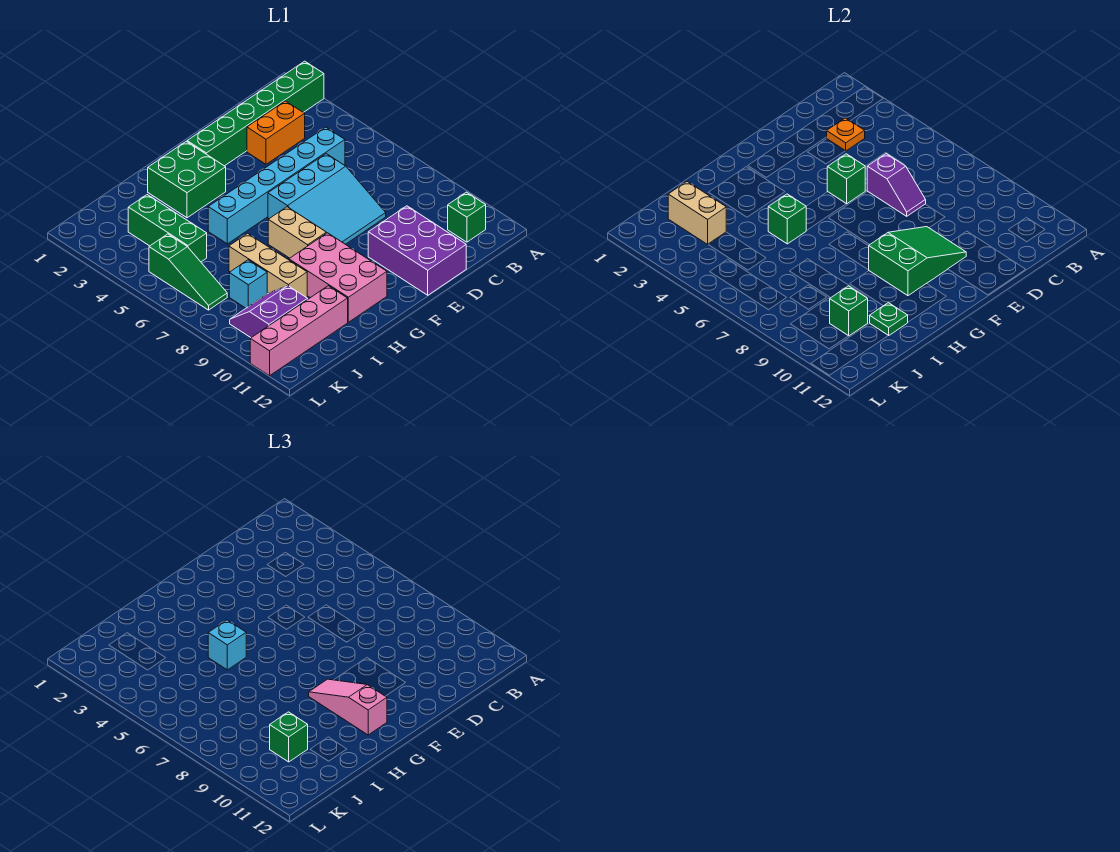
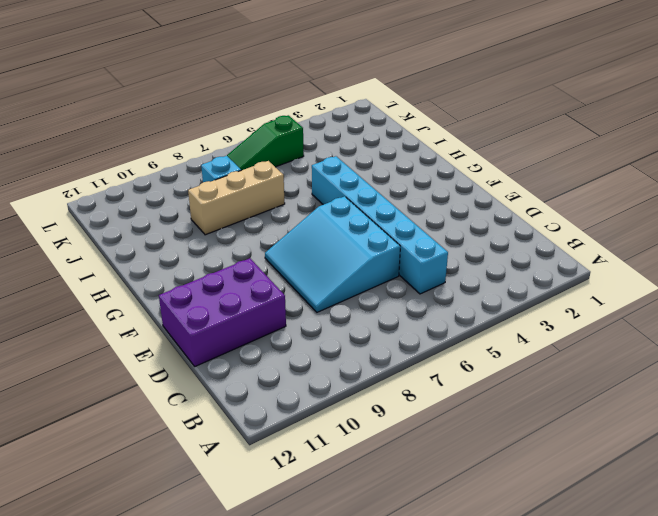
none -> green brick A2:F2 level 1
none -> green brick B11 level 1
none -> orange brick C3:D3 level 1

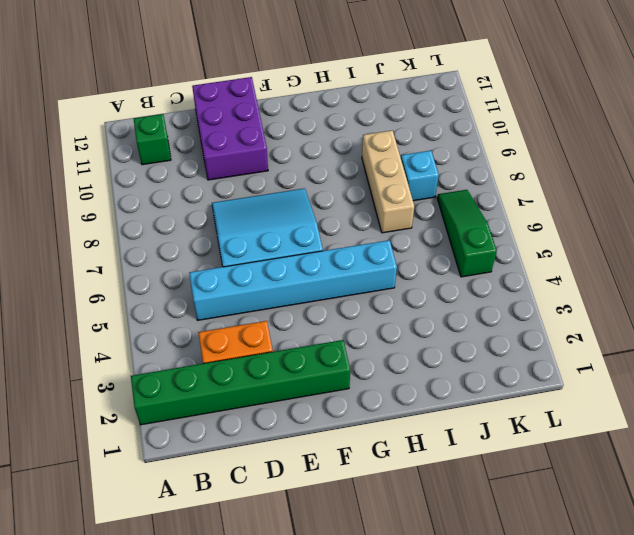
none -> green brick G2:H3 level 1
none -> tan brick G7:G8 level 1
none -> pink brick G9:H11 level 1

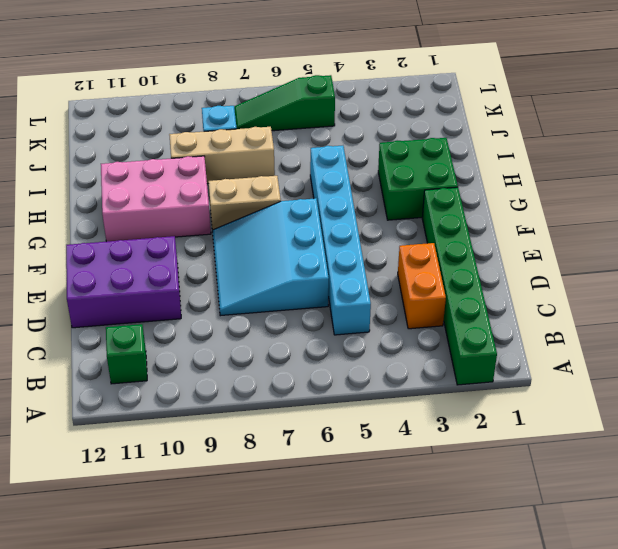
none -> pink brick I11:L11 level 1
none -> green brick J3:J5 level 1
none -> purple slope J9:K10 level 1 top 10

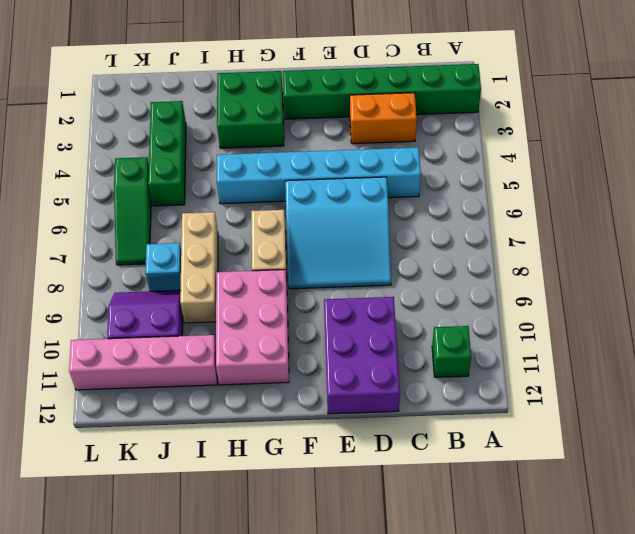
none -> orange plate C3 level 2
none -> purple slope D6:D7 level 2 top 6
none -> green brick E5 level 2

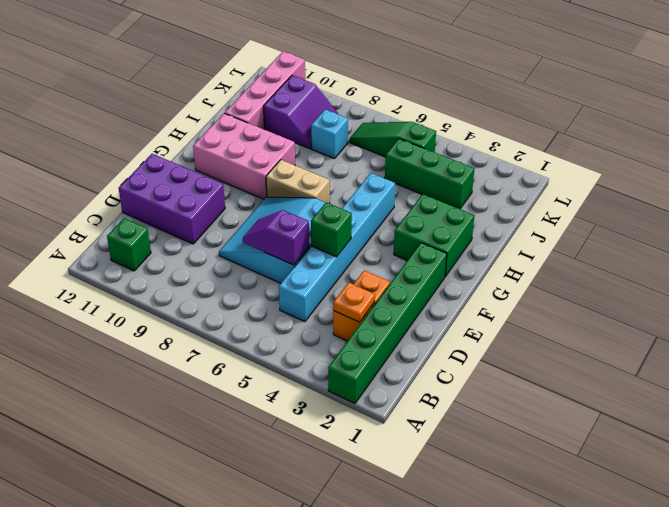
none -> tan brick I7:I9 level 1
none -> green slope E9:G10 level 2 top G
none -> green brick H5 level 2

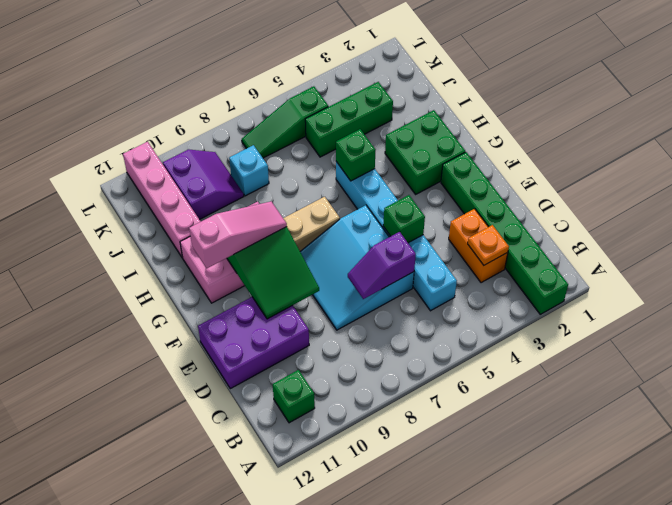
none -> tan brick I7:I9 level 1
none -> green plate I11 level 2
none -> tan brick J2:J3 level 2

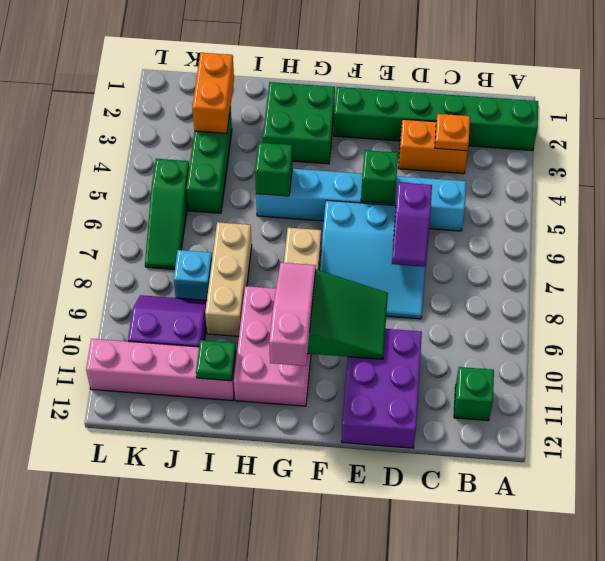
orange brick J2:J3 level 2 -> tan brick J2:J3 level 2
none -> green brick J10 level 2
none -> cyan brick H5 level 3
none -> green brick J10 level 3

